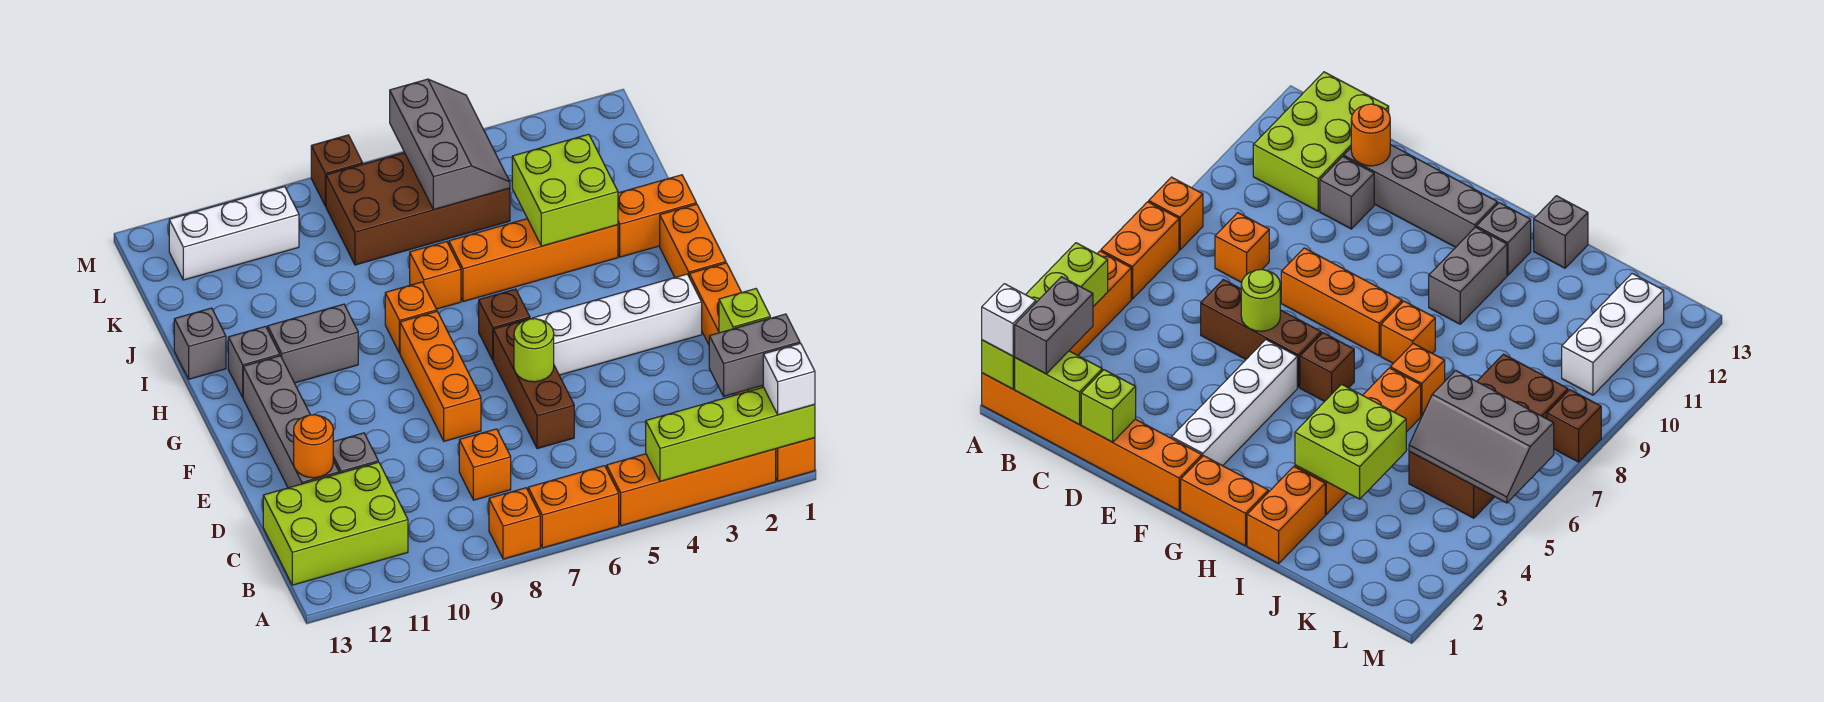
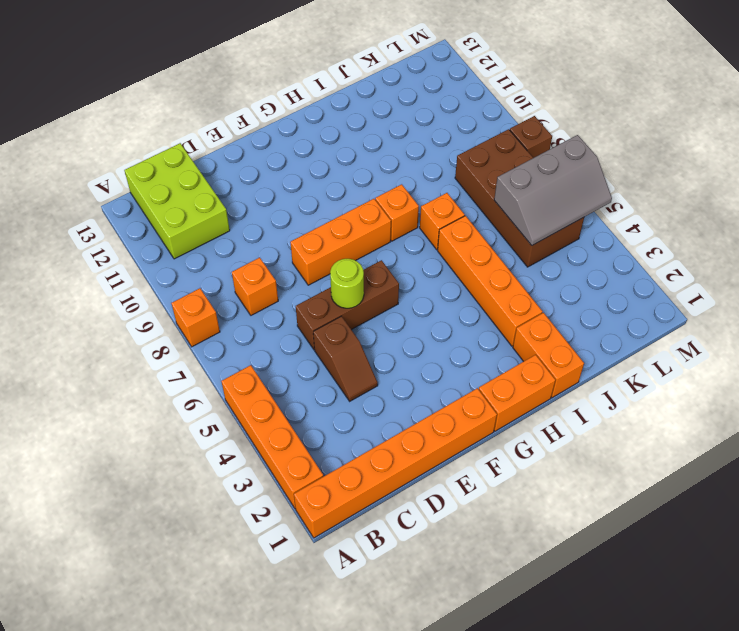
brown slope D4:D5 level 1 top 5 -> none
none -> orange brick A6:A7 level 1
none -> grey brick D11 level 1
none -> grey brick D12:G12 level 1
none -> white brick F2:F5 level 1

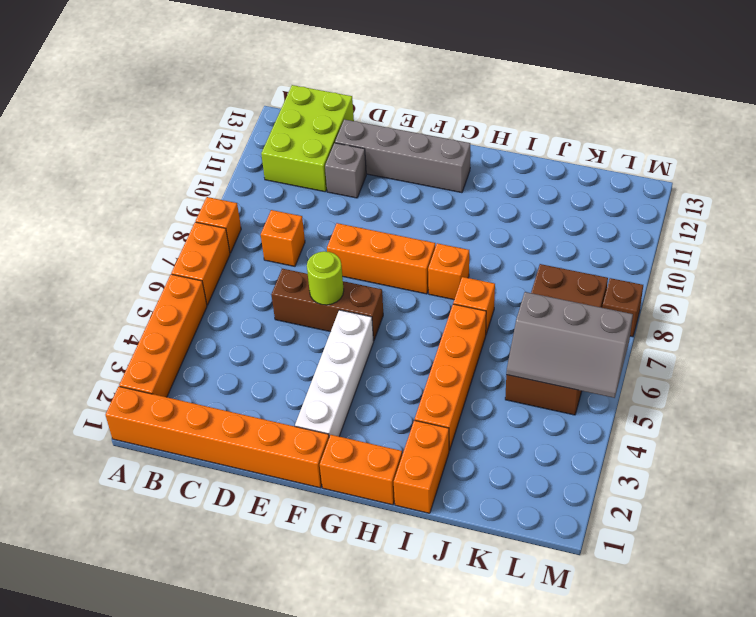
none -> brown brick G6 level 1
none -> grey brick H10:H11 level 1
none -> grey brick H12 level 1
none -> grey brick I13 level 1

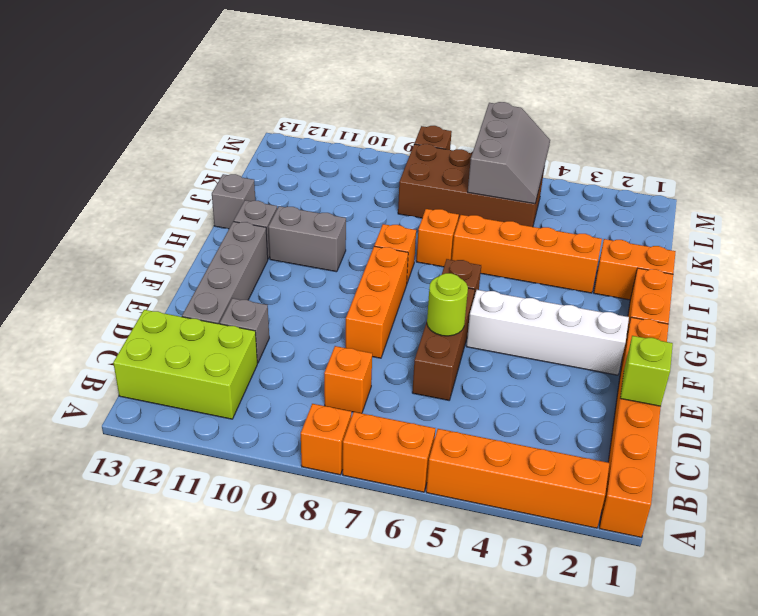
none -> white brick L10:L12 level 1
none -> lime brick A1:A4 level 2
none -> lime brick B1:C1 level 2
none -> orange round brick D12 level 2

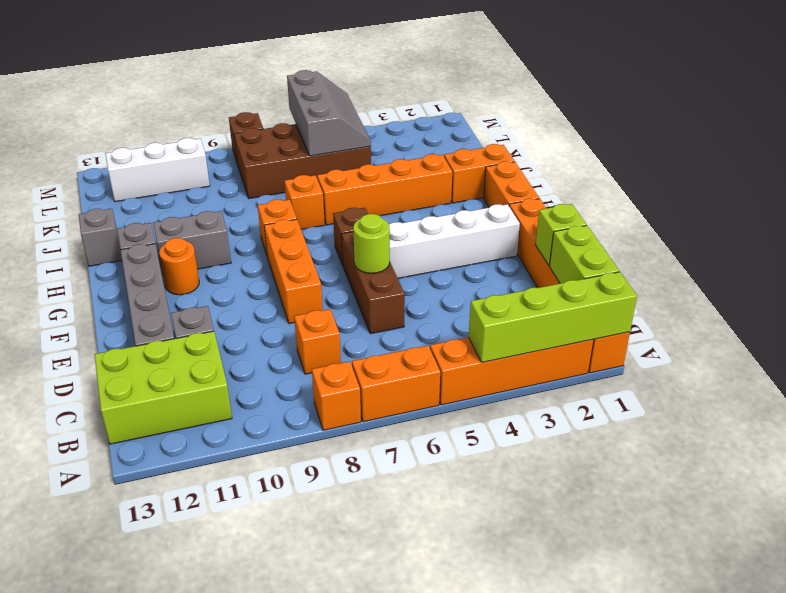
orange round brick G11 level 1 -> orange round brick D12 level 2
none -> lime brick I3:J4 level 2
none -> white brick A1 level 3
none -> grey brick B1:B2 level 3

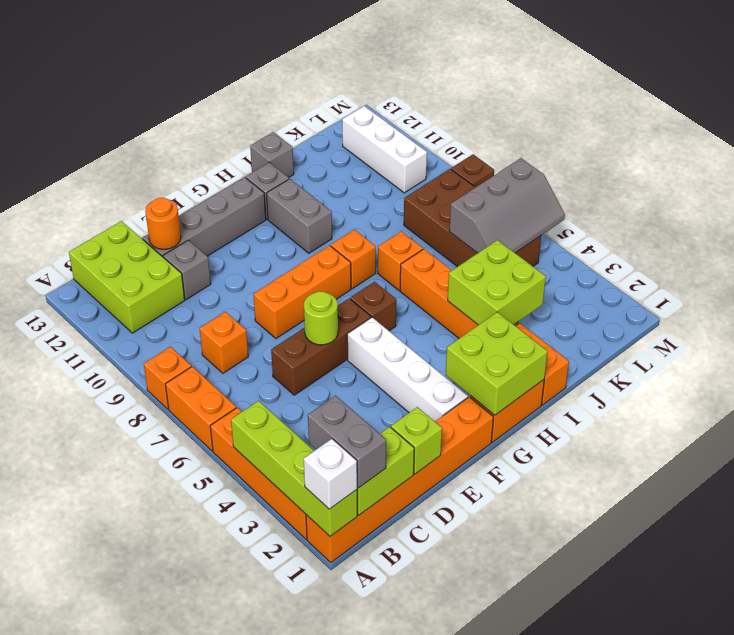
lime brick G1:H2 level 2 -> none

